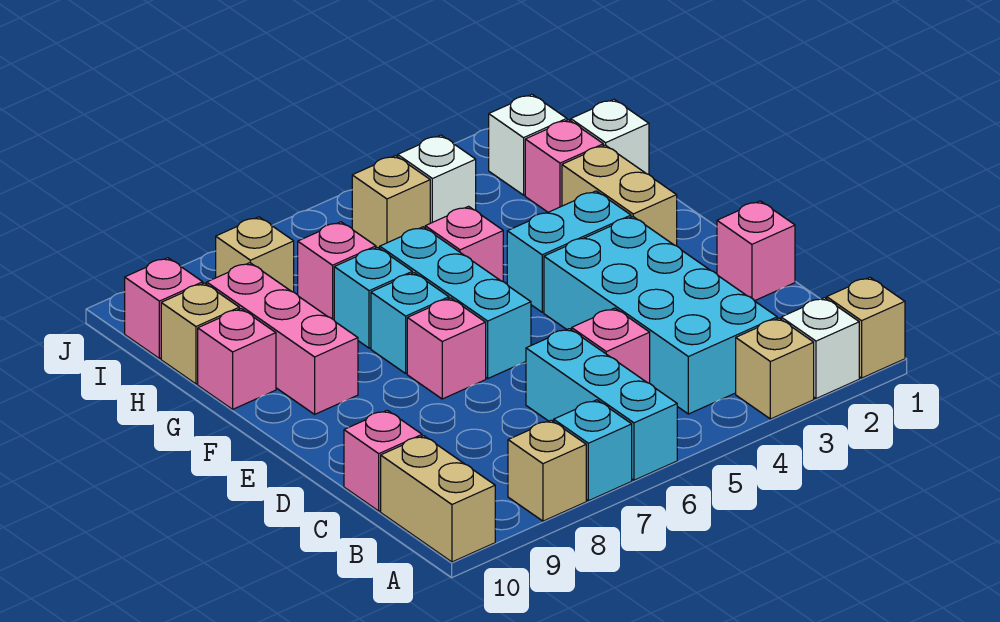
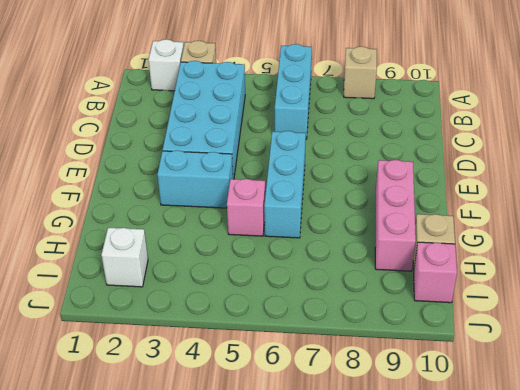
none -> tan brick A1 level 1
none -> cyan brick A7 level 1
none -> tan brick A10:B10 level 1

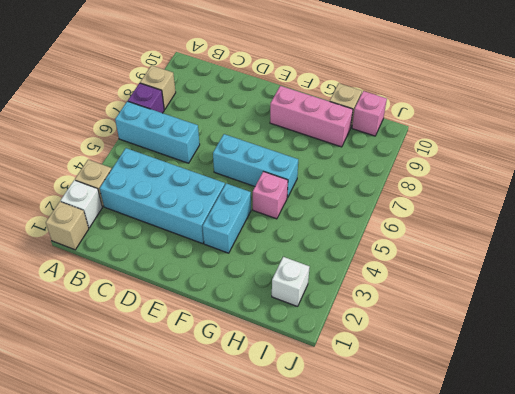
purple brick A7 level 1 -> cyan brick A7 level 1
none -> tan brick A10:B10 level 1
none -> pink brick C5 level 1
none -> pink brick C10 level 1

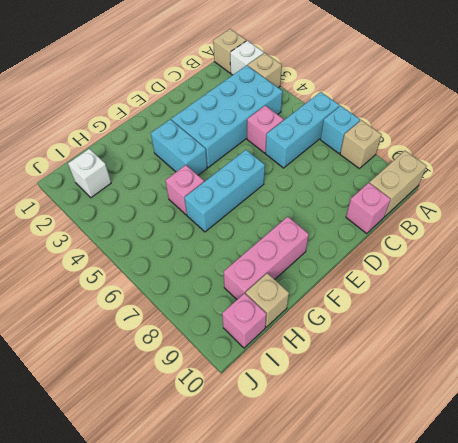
none -> pink brick D1 level 1
none -> pink brick E7 level 1
none -> tan brick F2:G2 level 1

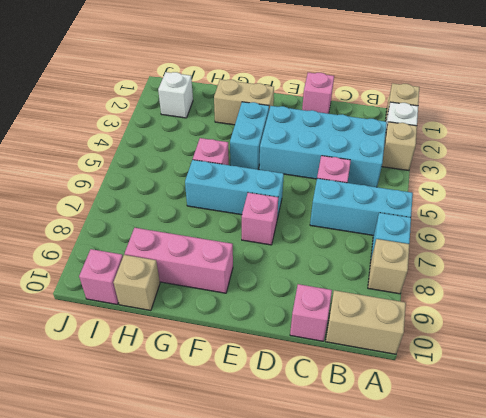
none -> cyan brick F7 level 1
none -> cyan brick G7 level 1
none -> pink brick G10 level 1

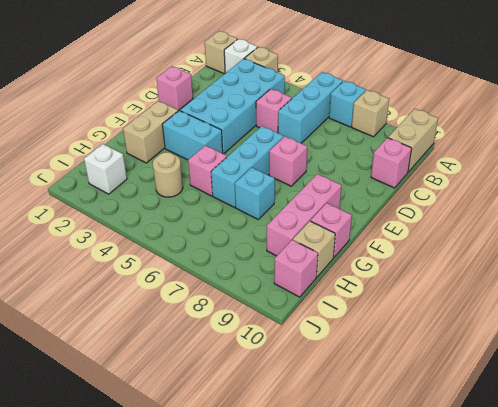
tan round brick H4 level 1 -> none
none -> cyan brick F7 level 1
none -> white brick H1 level 1
none -> pink brick H2 level 1

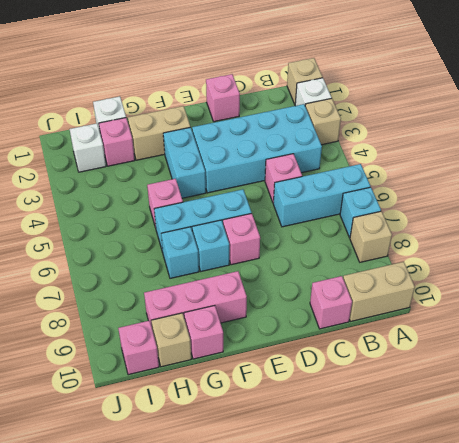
none -> pink brick H7 level 1
none -> white brick I4 level 1
none -> tan brick I5 level 1

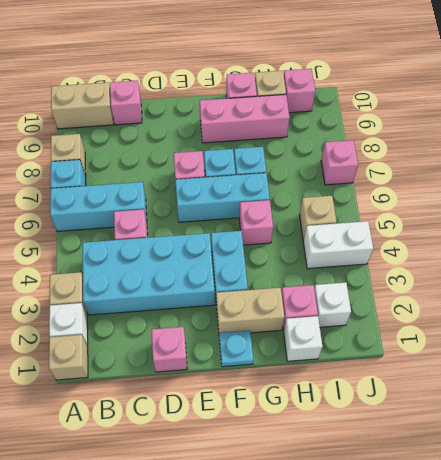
cyan plate F1 level 1 -> none
white brick I4:J4 level 1 -> white brick I4 level 1
pink brick J7 level 1 -> pink brick H7 level 1
none -> tan brick I8 level 1

